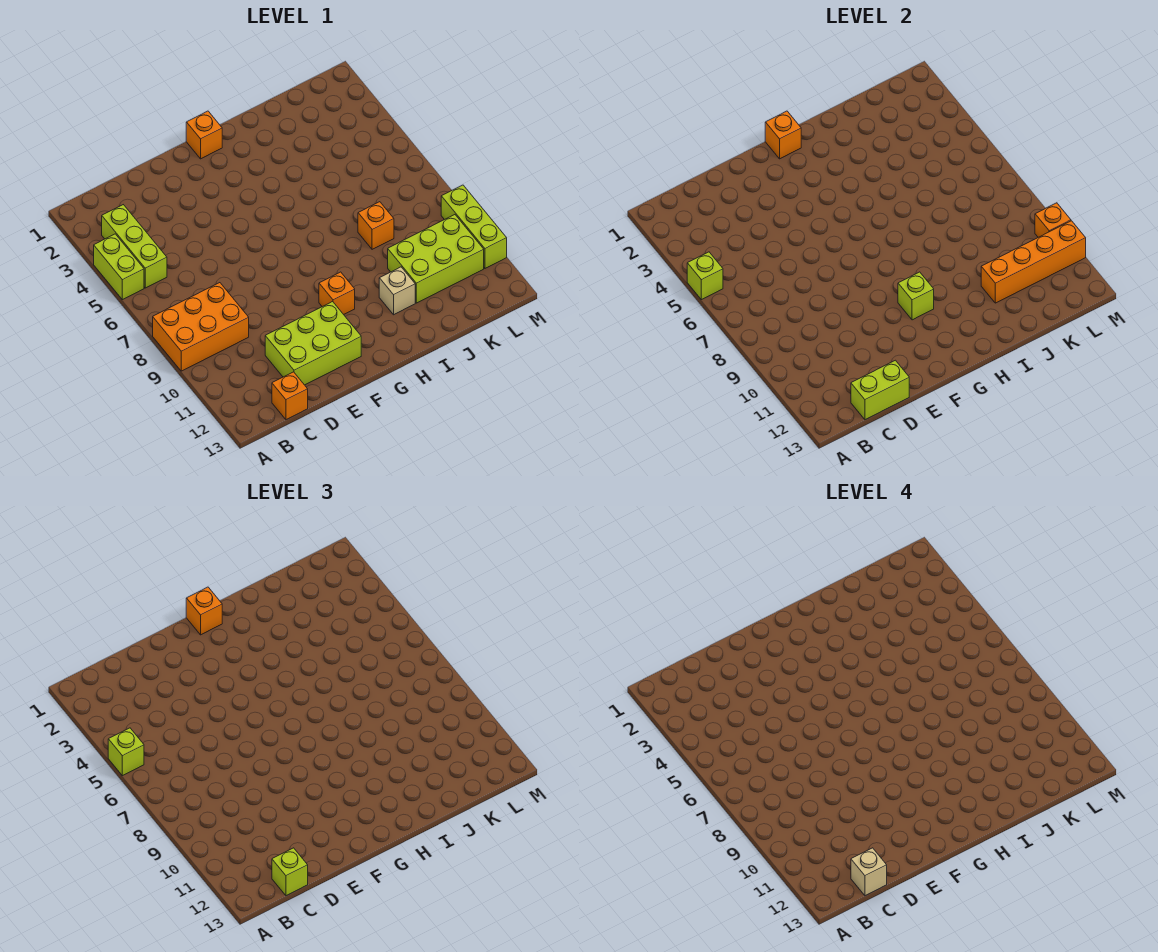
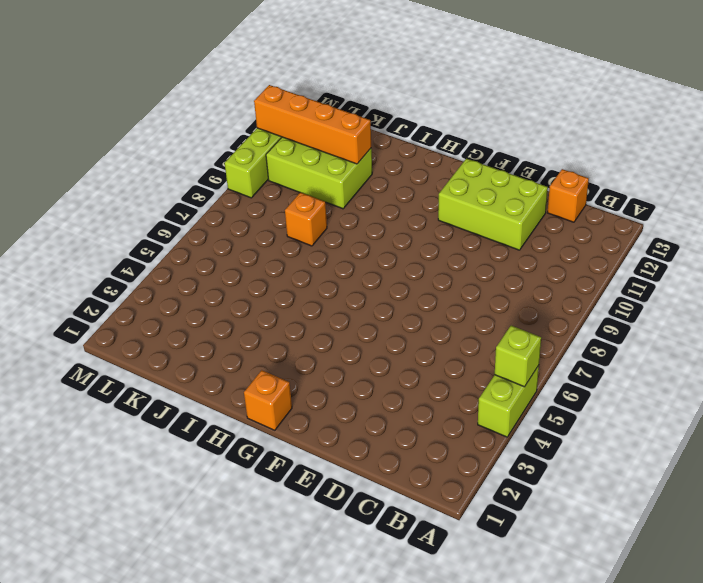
none -> orange brick A8:C9 level 1
none -> lime brick B3:B5 level 1
none -> orange brick G10 level 1

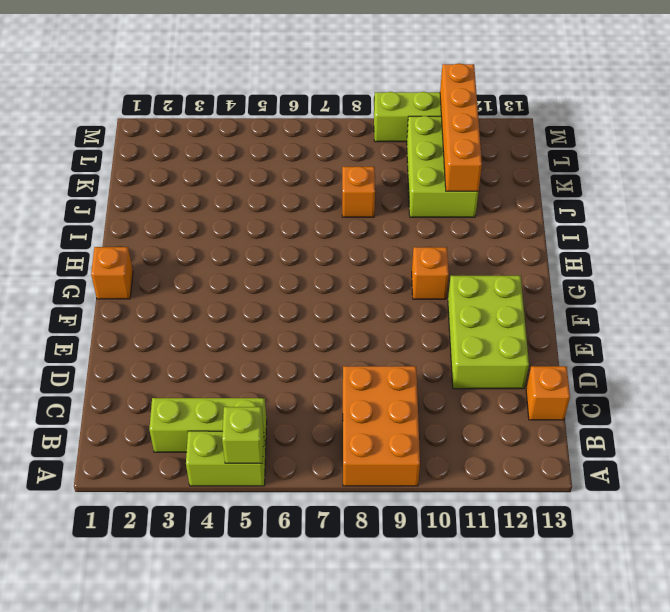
none -> tan brick I11 level 1
none -> lime brick C13:D13 level 2
none -> orange brick G1 level 2

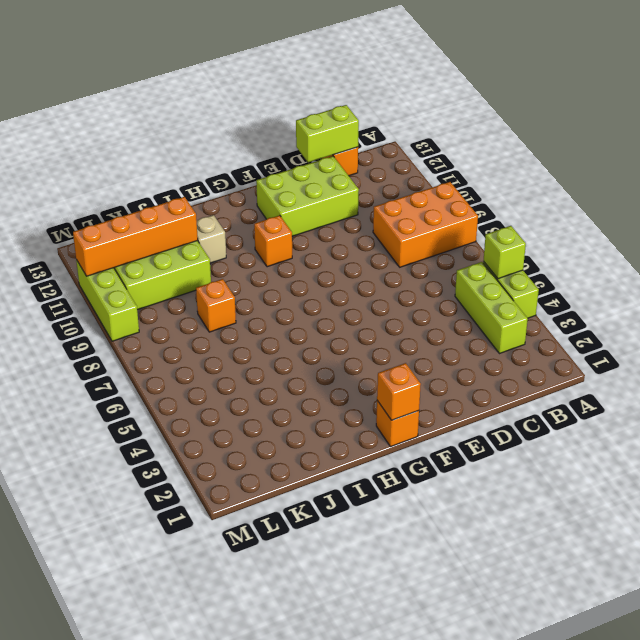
none -> lime brick G10 level 2
none -> orange brick M10 level 2
none -> lime brick A5 level 3

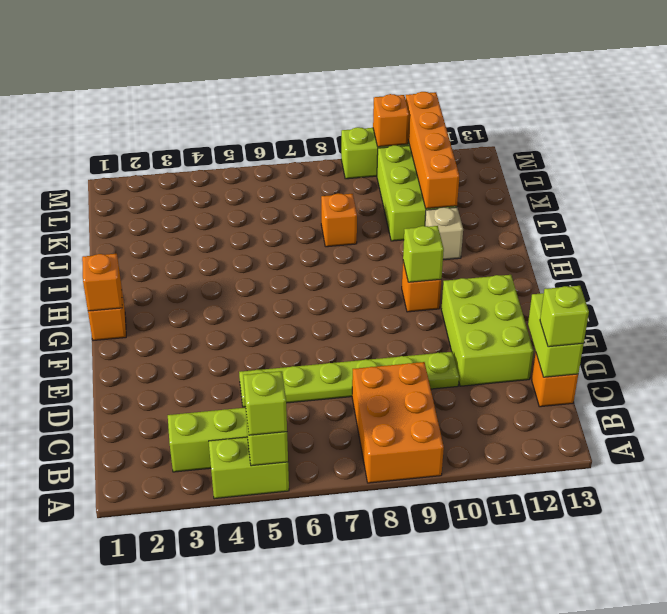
lime plate D5:D10 level 1 -> none
none -> orange brick G1 level 3
none -> tan brick C13 level 4

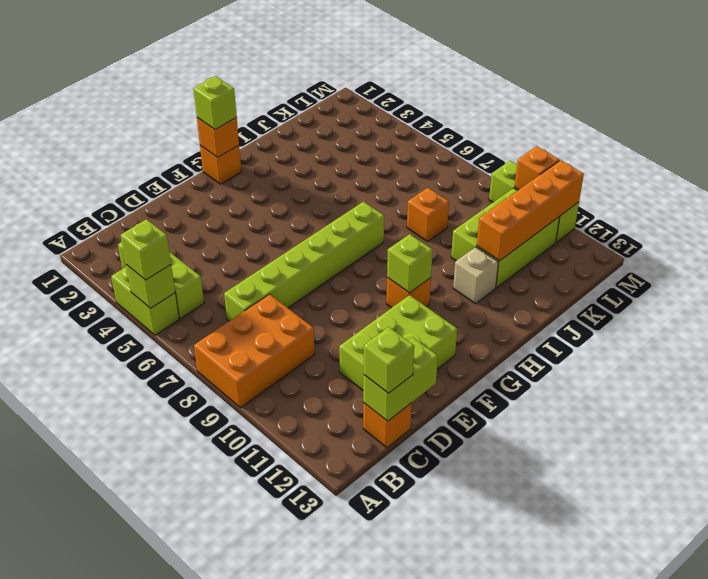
lime brick C7:H7 level 1 -> none
lime brick G1 level 3 -> orange brick G1 level 3
none -> tan brick C13 level 4

